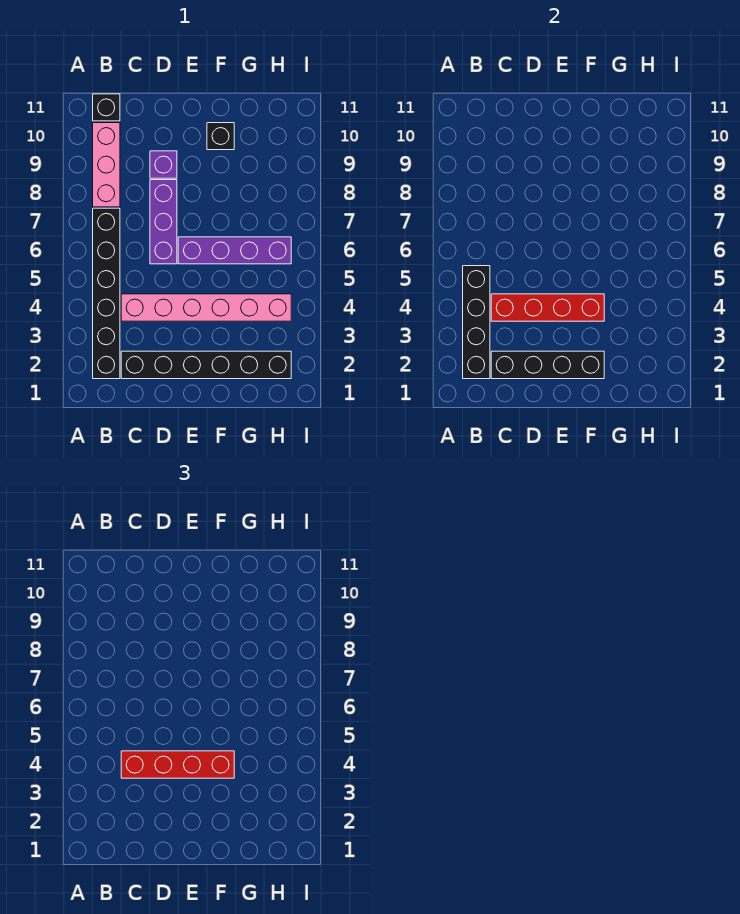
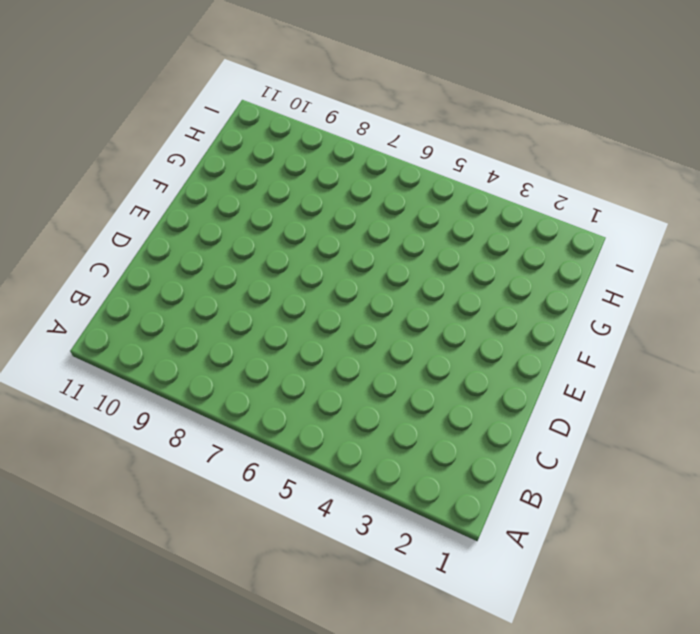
none -> black brick B2:B7 level 1
none -> pink brick B8:B10 level 1
none -> black brick B11 level 1

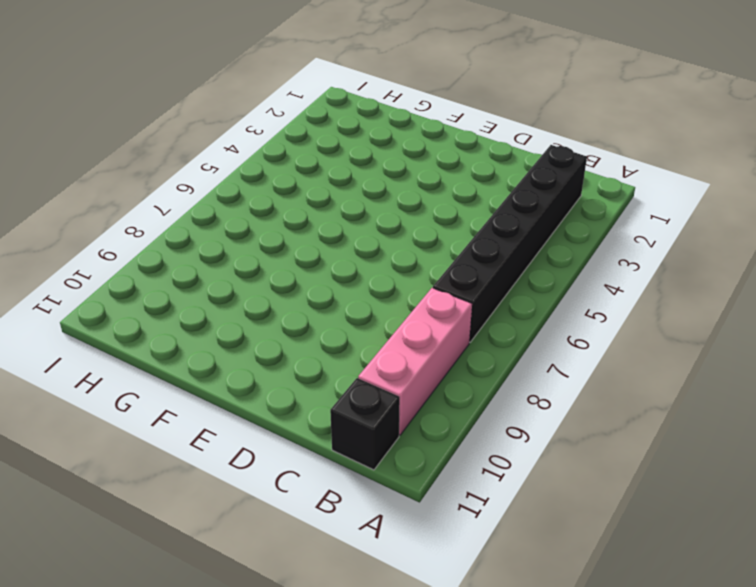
none -> black brick C2:H2 level 1
none -> pink brick C4:H4 level 1
none -> purple brick D6:D8 level 1

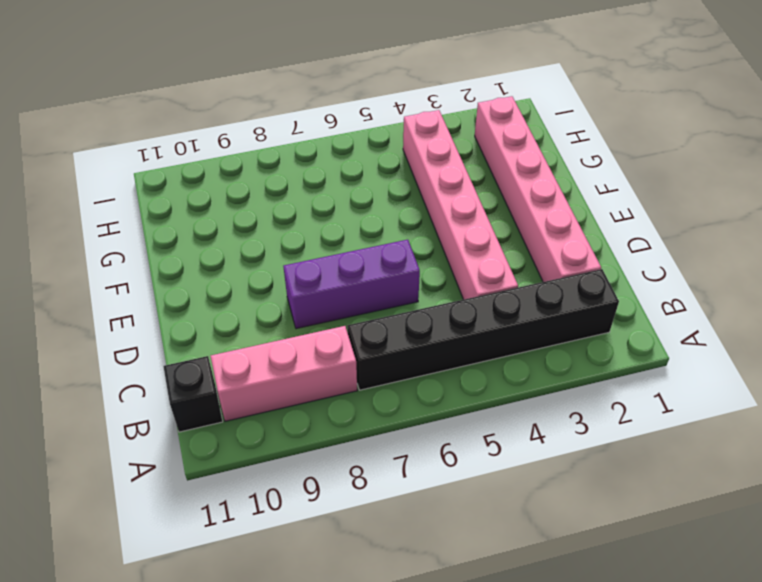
pink brick C2:H2 level 1 -> black brick C2:H2 level 1
none -> purple brick D9 level 1
none -> purple brick E6:H6 level 1
none -> black brick F10 level 1

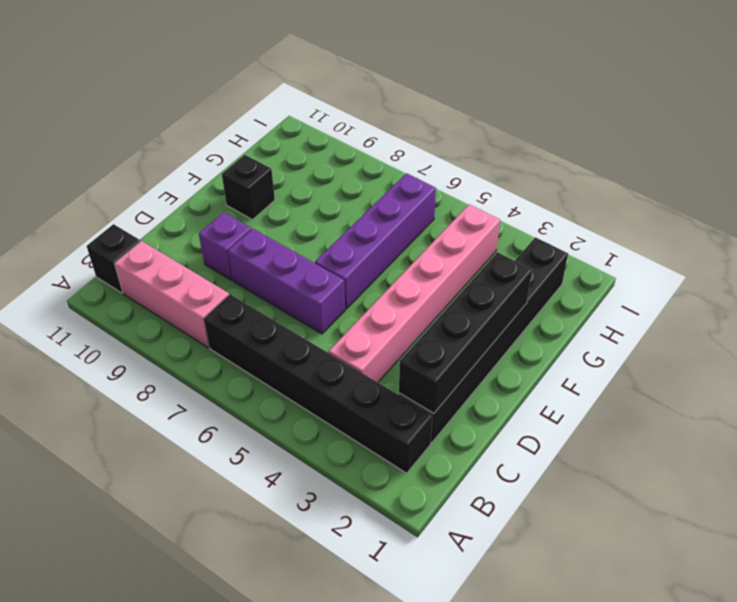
none -> black brick B2:B5 level 2
none -> red brick C4:F4 level 2
none -> red brick C4:F4 level 3

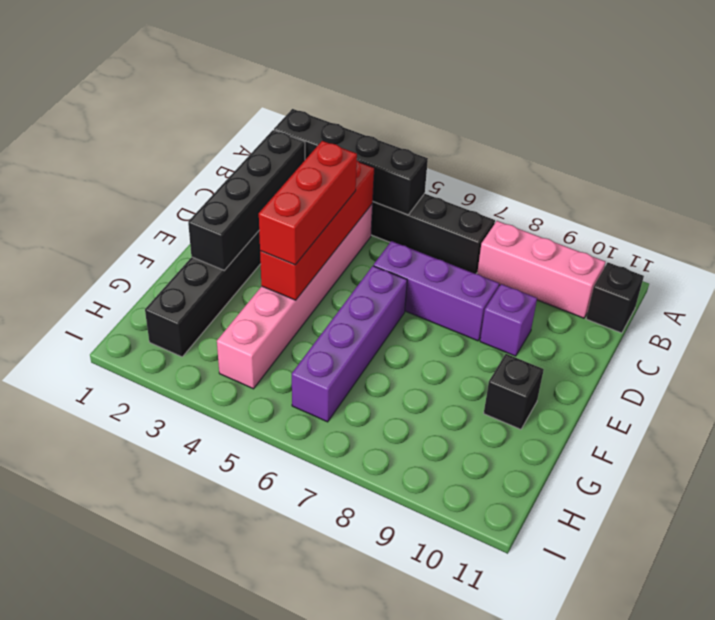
red brick D4:F4 level 3 -> red brick C4:F4 level 3

